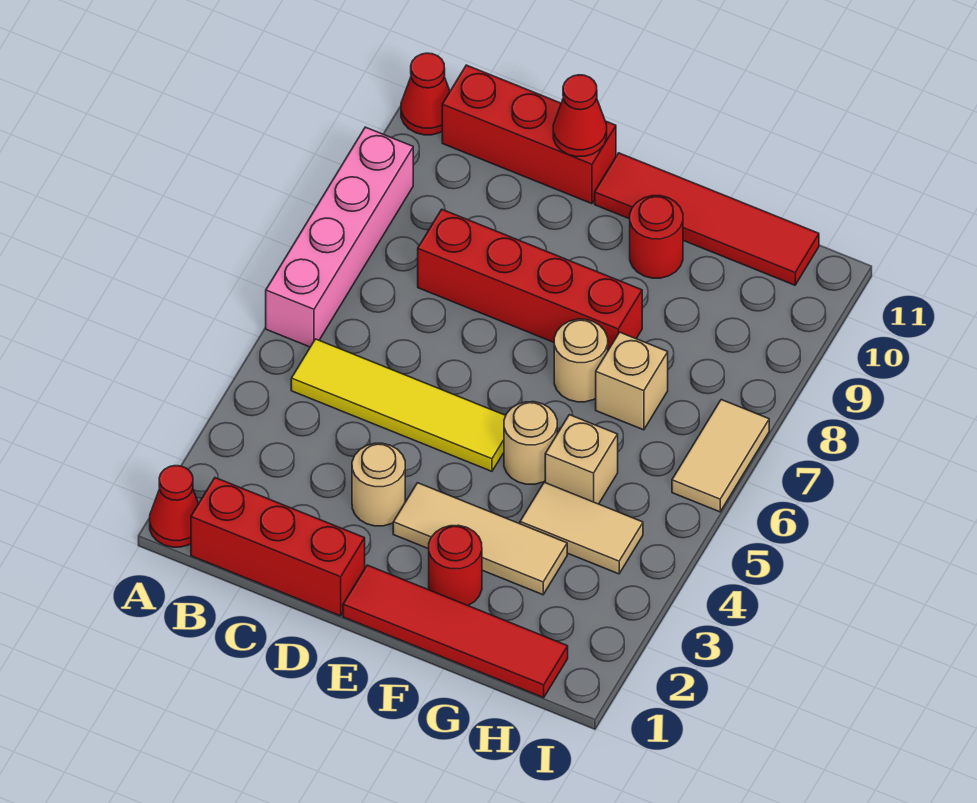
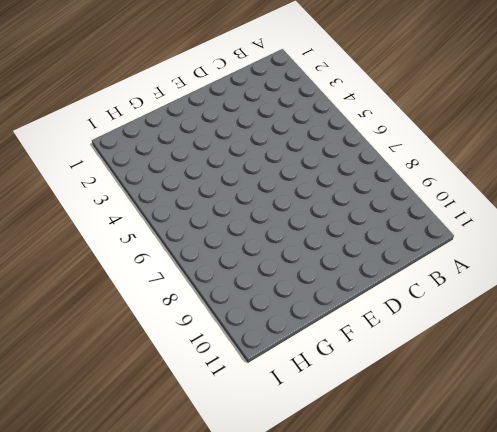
none -> red cone A1 level 1
none -> pink brick A6:A9 level 1
none -> red cone A11 level 1

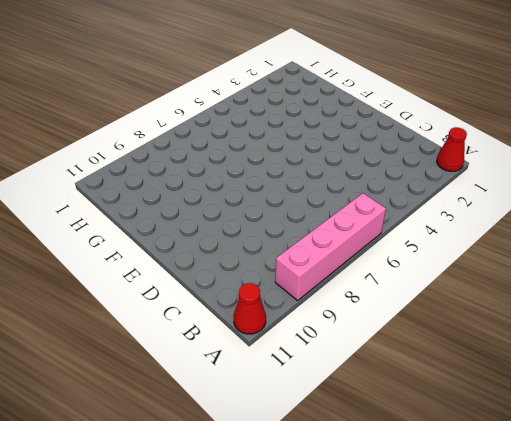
none -> red brick B1:D1 level 1
none -> yellow tile B5:E5 level 1
none -> red brick B11:D11 level 1

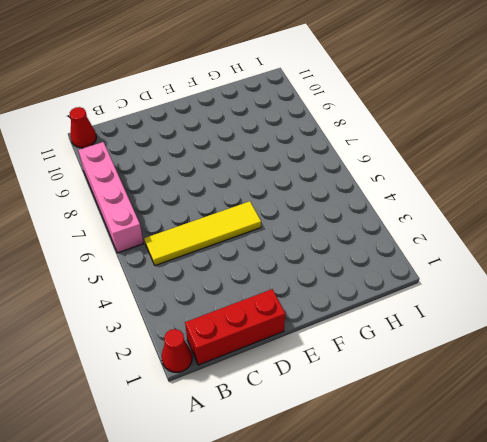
none -> red brick B11:D11 level 1
none -> red brick C8:F8 level 1
none -> tan round brick D3 level 1

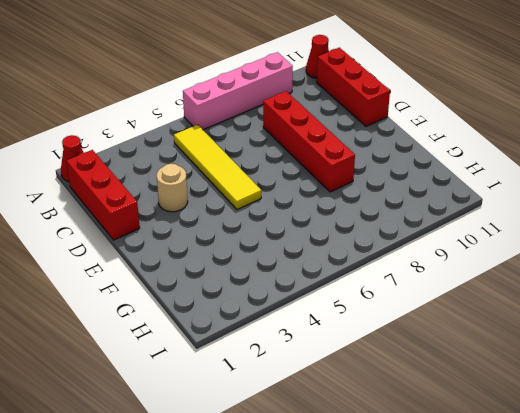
none -> red tile E1:H1 level 1
none -> tan tile E3:G3 level 1
none -> red tile E11:H11 level 1

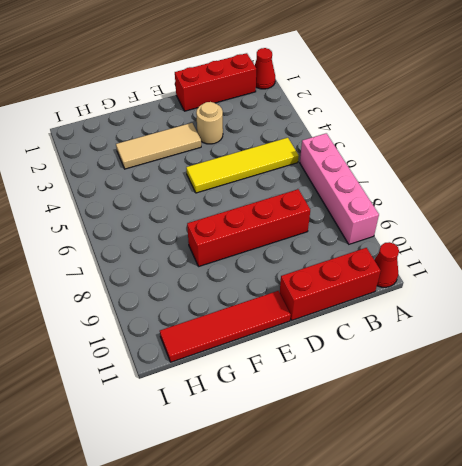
none -> red tile E1:H1 level 1
none -> red round brick F2 level 1
none -> tan round brick F5 level 1

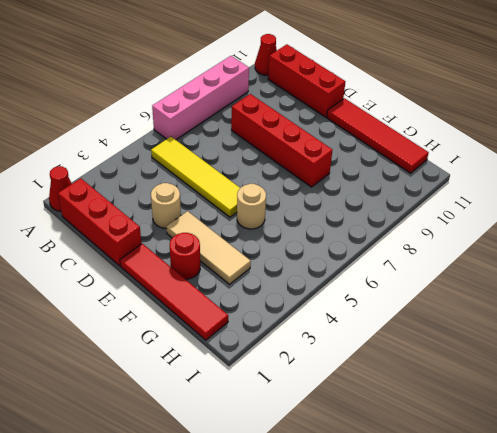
none -> tan round brick F7 level 1
none -> red round brick F10 level 1
none -> tan tile G4:H4 level 1

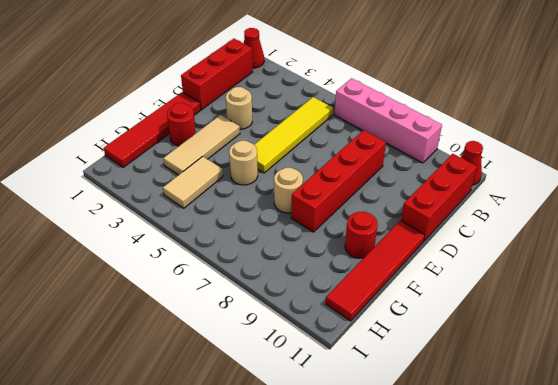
none -> tan brick G5 level 1
none -> tan brick G7 level 1
none -> tan tile I6:I7 level 1

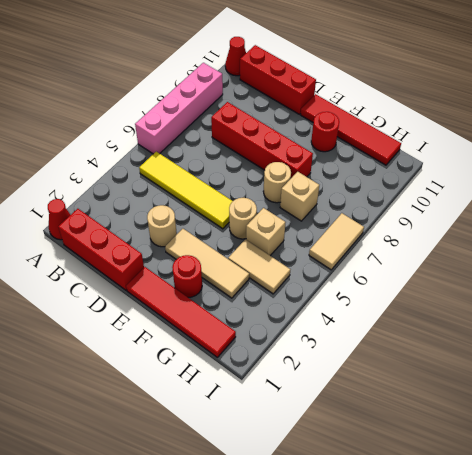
none -> red cone D11 level 2

